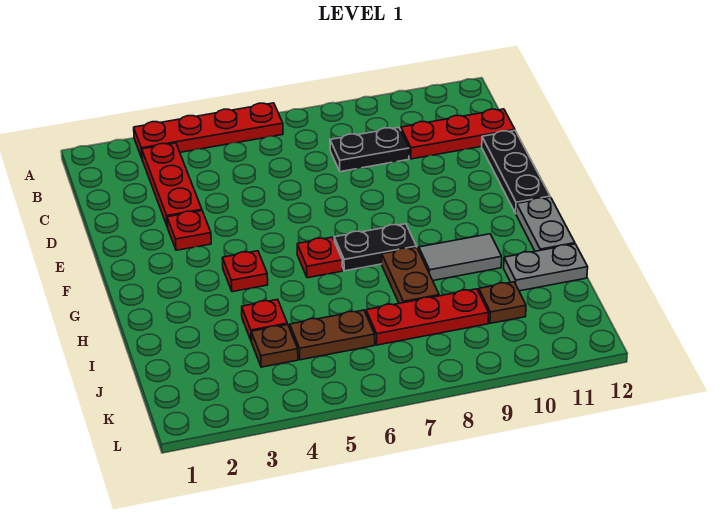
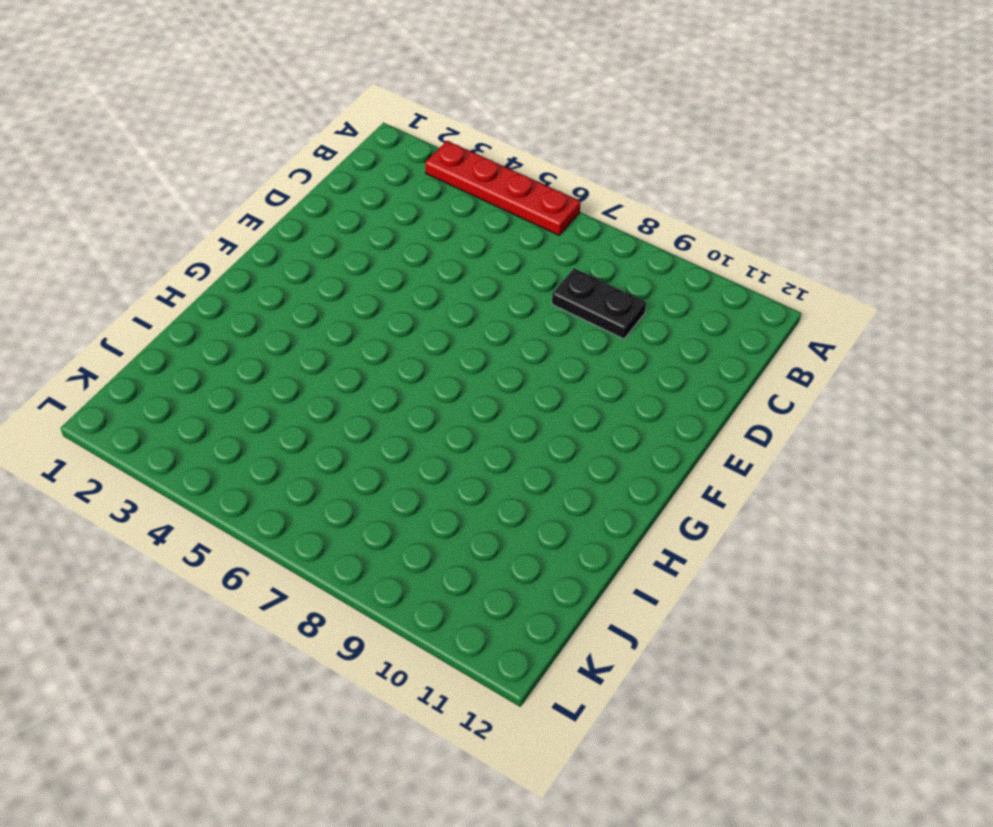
none -> red plate B3:D3 level 1
none -> red plate C10:C12 level 1
none -> black plate D12:F12 level 1

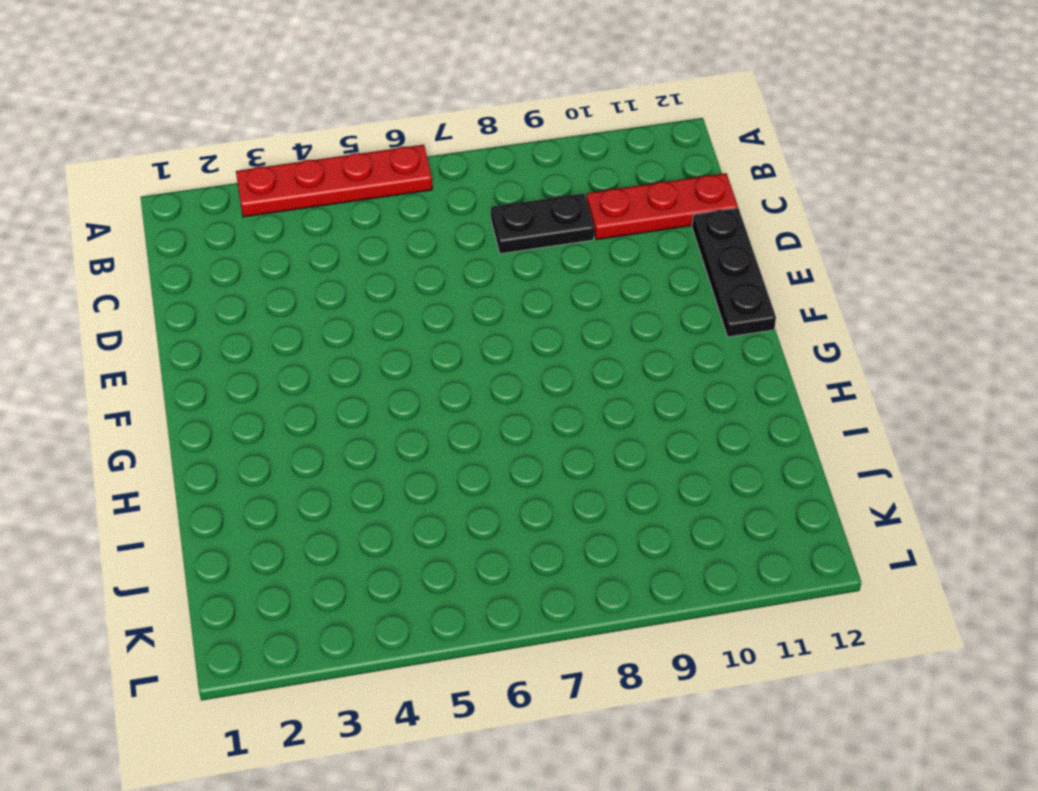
none -> red plate B3:D3 level 1
none -> red plate E3 level 1
none -> red plate G4 level 1

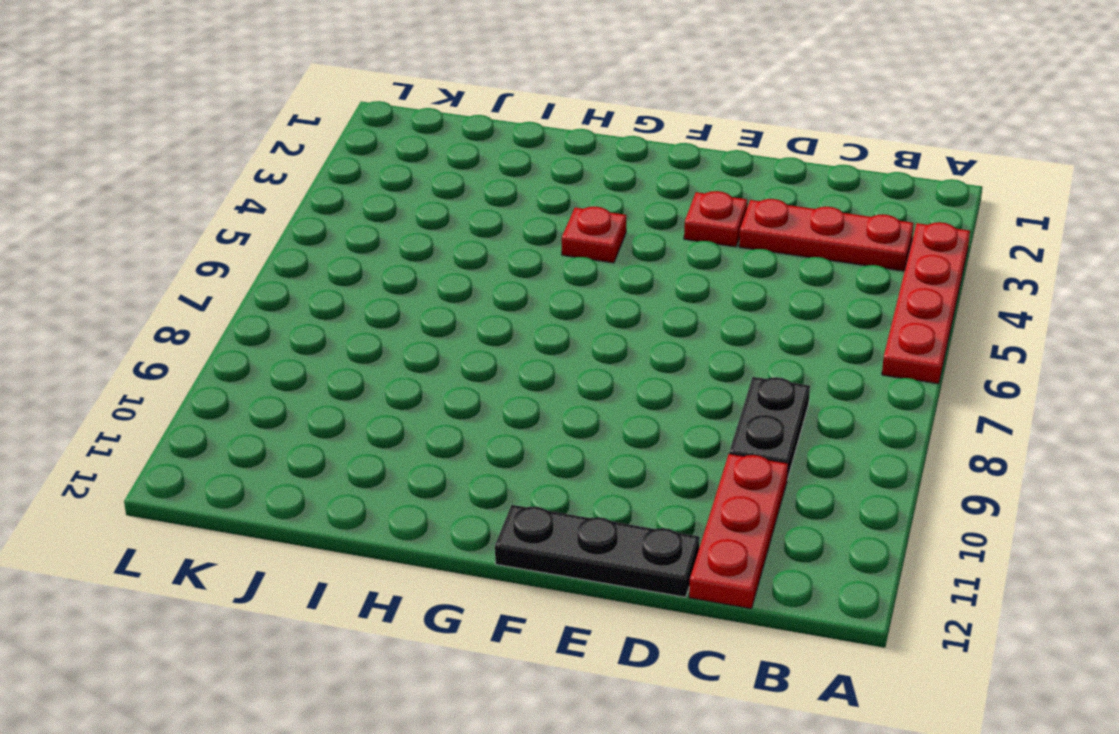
none -> red plate G6 level 1
none -> black plate G7:G8 level 1
none -> grey plate G12:H12 level 1

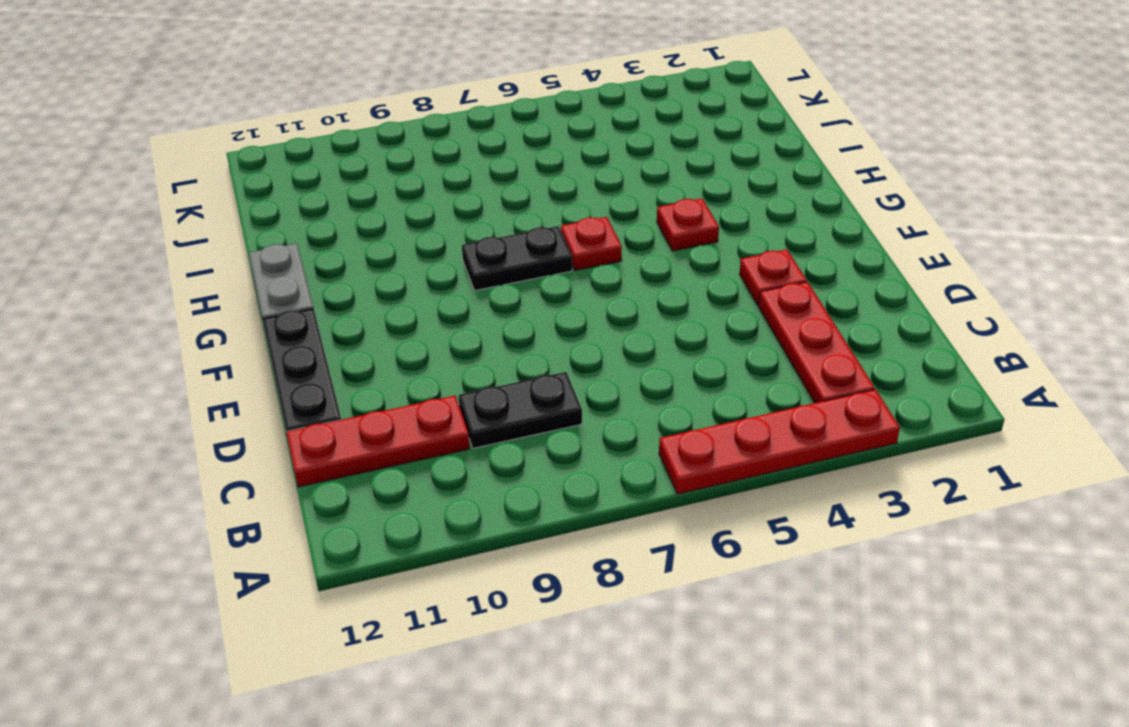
none -> brown plate H8:I8 level 1
none -> grey tile H9:H10 level 1
none -> red plate I4 level 1

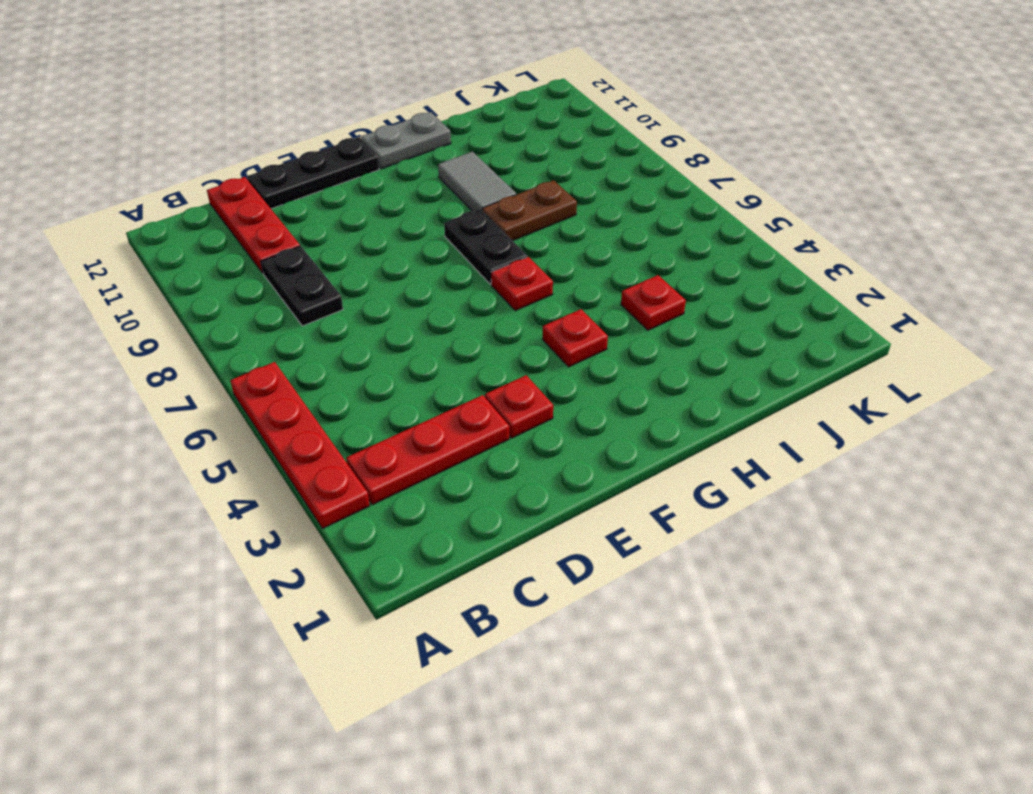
none -> grey plate I11:I12 level 1
none -> brown plate J4 level 1
none -> brown plate J5:J6 level 1

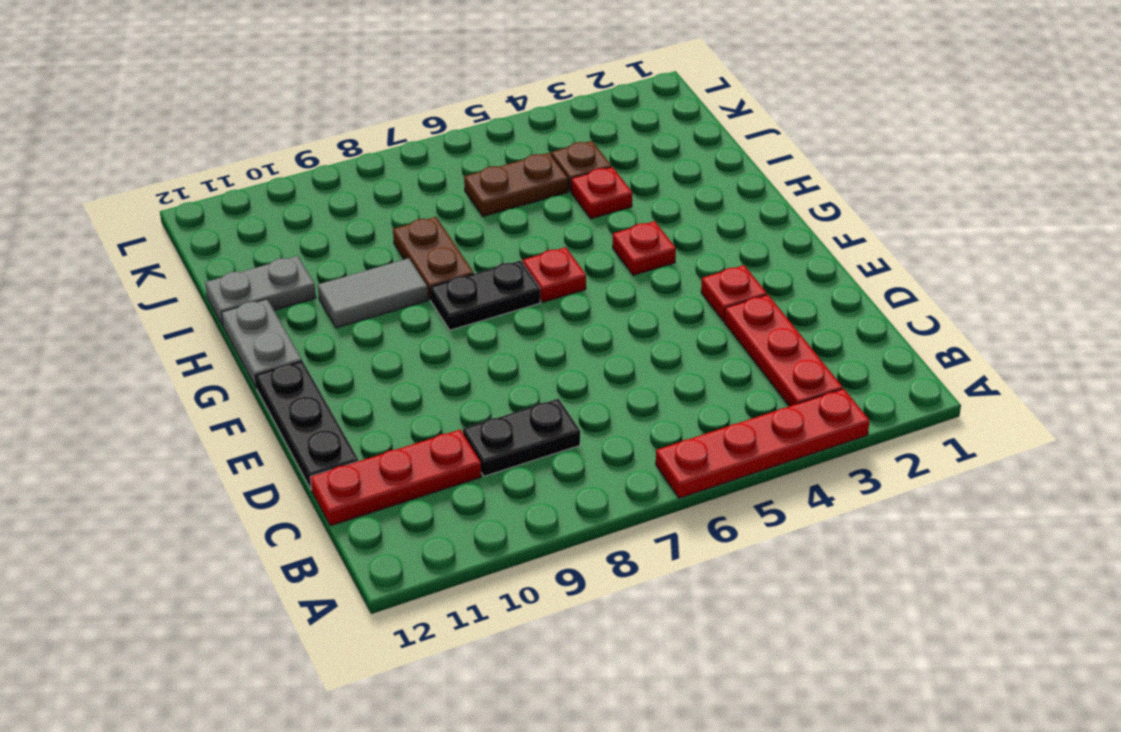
none -> red plate J7:J9 level 1
none -> brown plate J10 level 1

